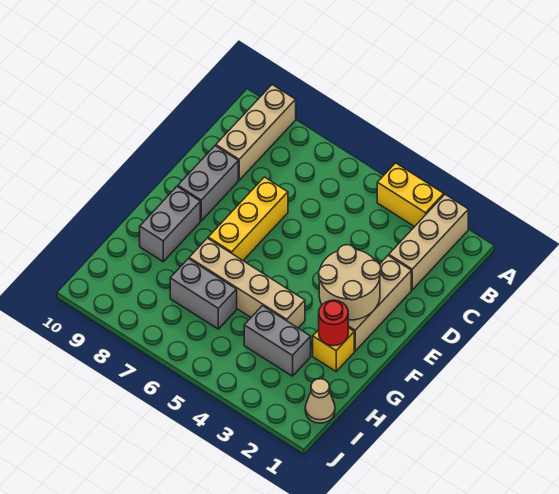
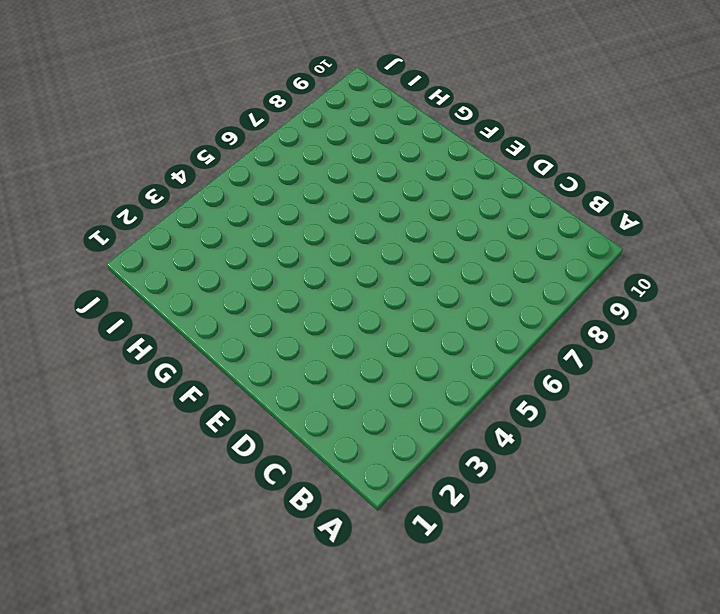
none -> tan brick A2:C2 level 1
none -> yellow brick A3:A4 level 1
none -> tan brick A9:C9 level 1

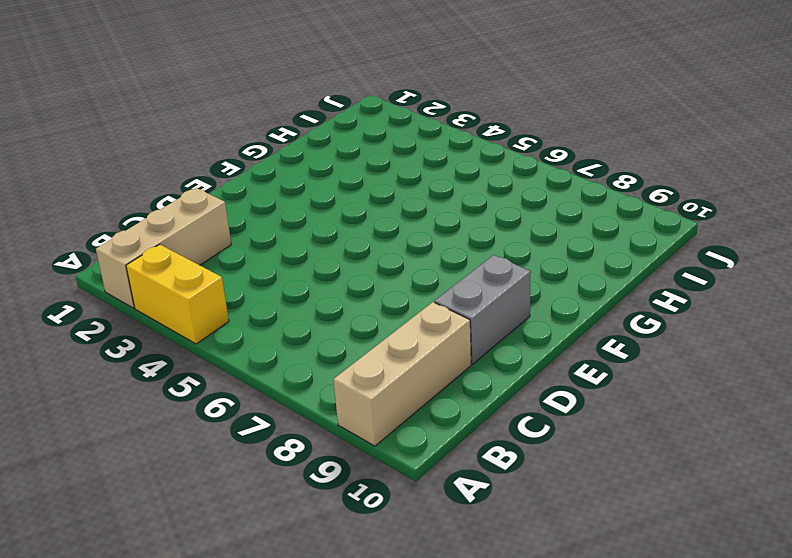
none -> tan brick D2:F2 level 1
none -> yellow brick D7:F7 level 1
none -> grey brick F9:G9 level 1

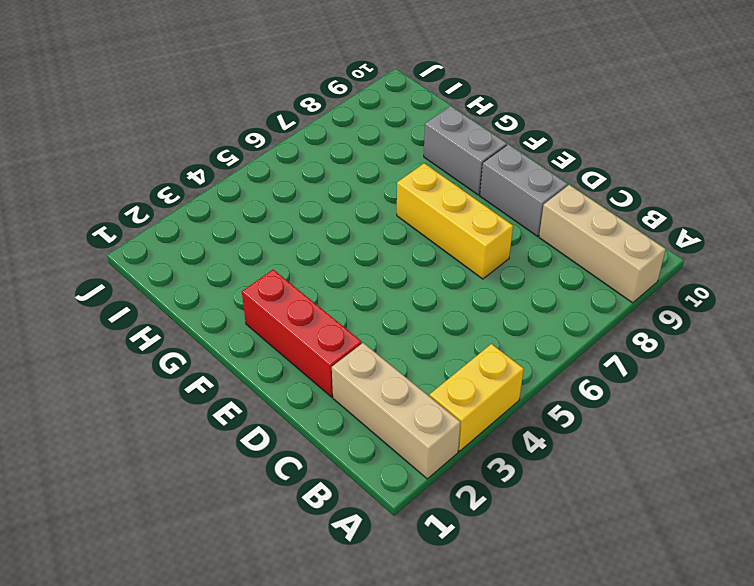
red brick D2:F2 level 1 -> tan brick D2:F2 level 1
none -> yellow brick G2 level 1
none -> tan brick G4:G7 level 1
none -> grey brick H3:H4 level 1

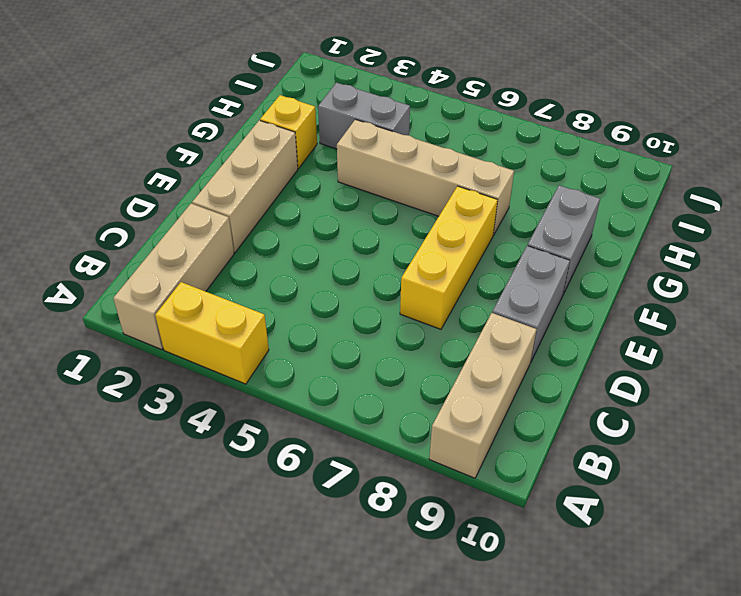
none -> grey brick H6:H7 level 1
none -> tan cone I1 level 1
none -> tan round brick E2:F3 level 2

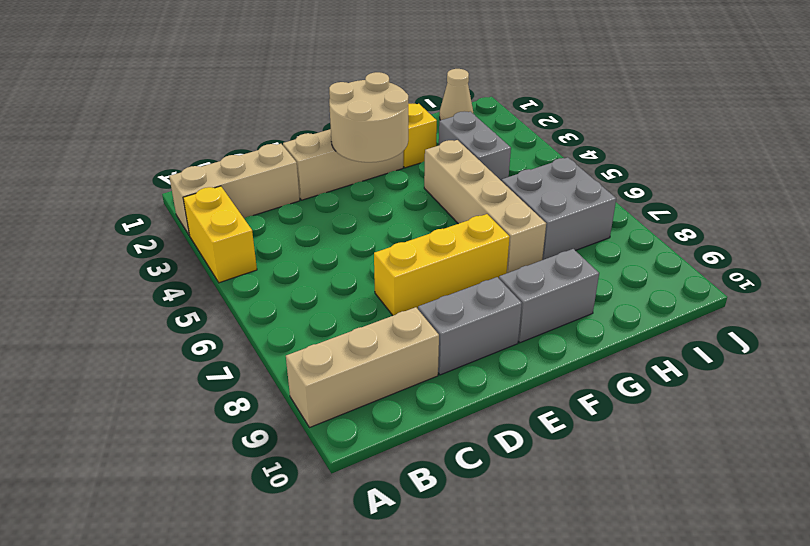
grey brick H6:I7 level 1 -> grey brick H6:H7 level 1
none -> red round brick G2 level 2

